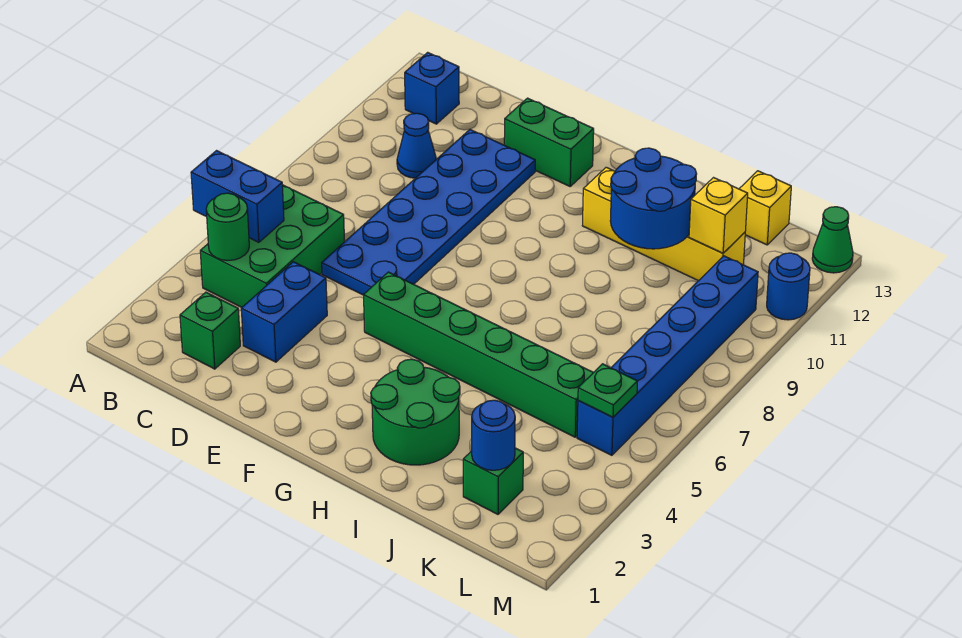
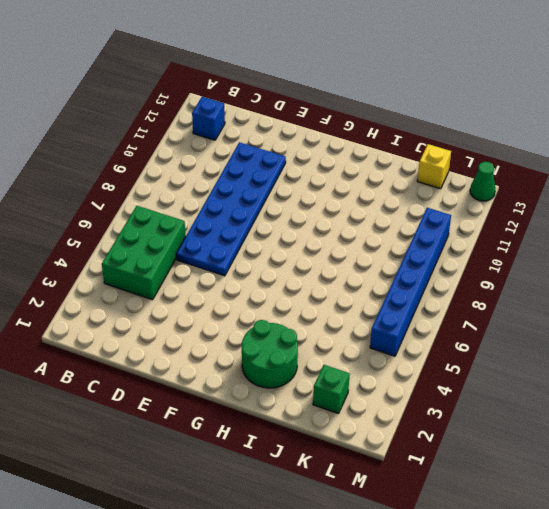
none -> green brick C2 level 1
none -> blue cone C10 level 1
none -> blue brick D3:D4 level 1

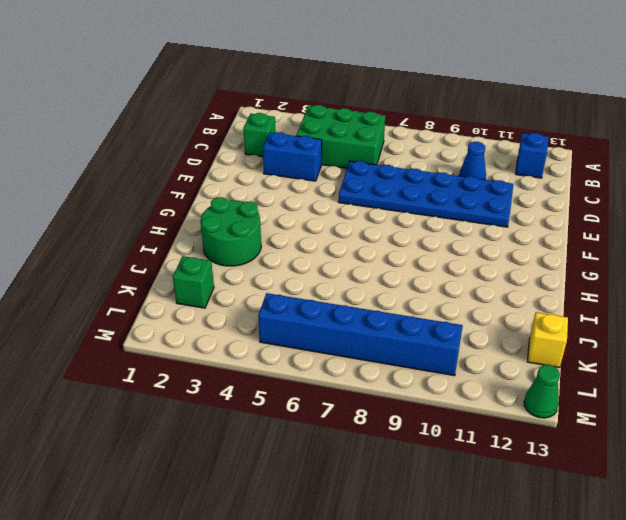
none -> green brick E12:F12 level 1
none -> green brick F5:K5 level 1
none -> yellow brick H11:K11 level 1

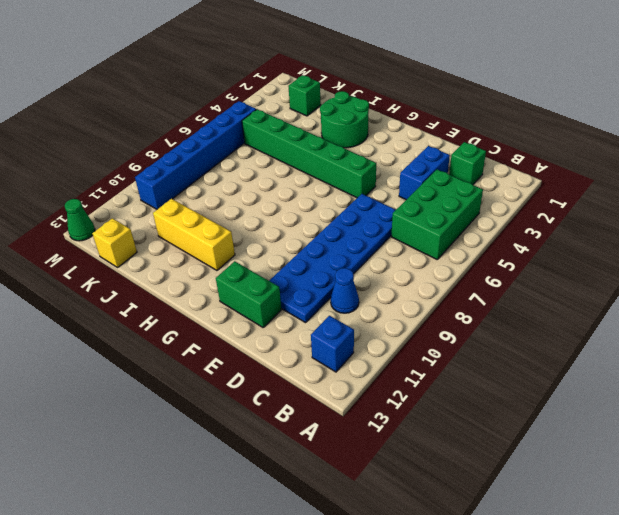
yellow brick H11:J11 level 1 -> yellow brick H11:K11 level 1
none -> blue round brick M11 level 1
none -> blue brick A5:B5 level 2
none -> green round brick B4 level 2

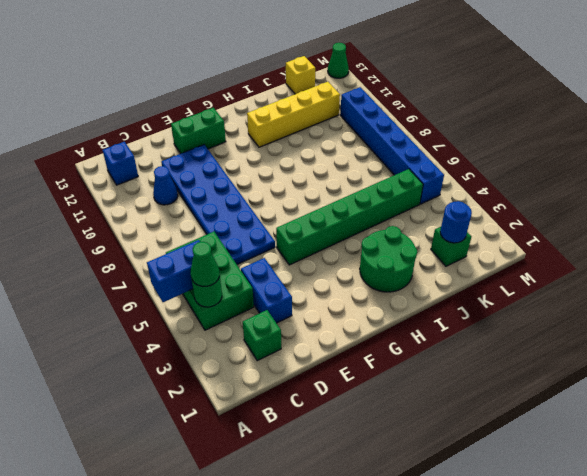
green cone B4 level 3 -> none
none -> blue round brick M11 level 1
none -> blue round brick I10:J11 level 2
none -> yellow brick K11 level 2

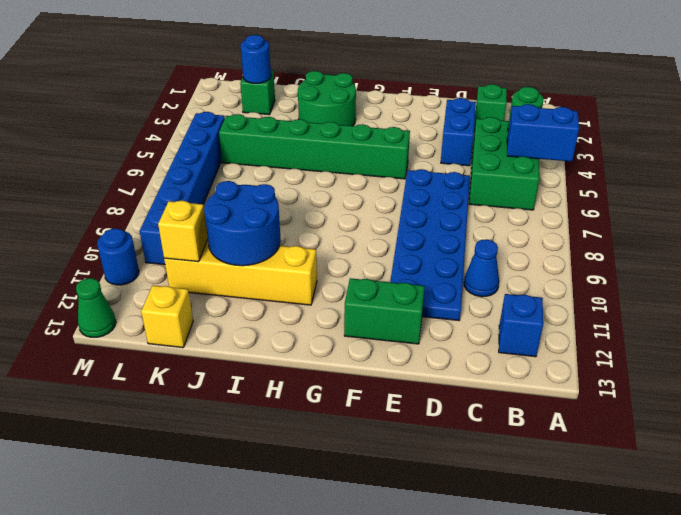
none -> green plate L5 level 2

